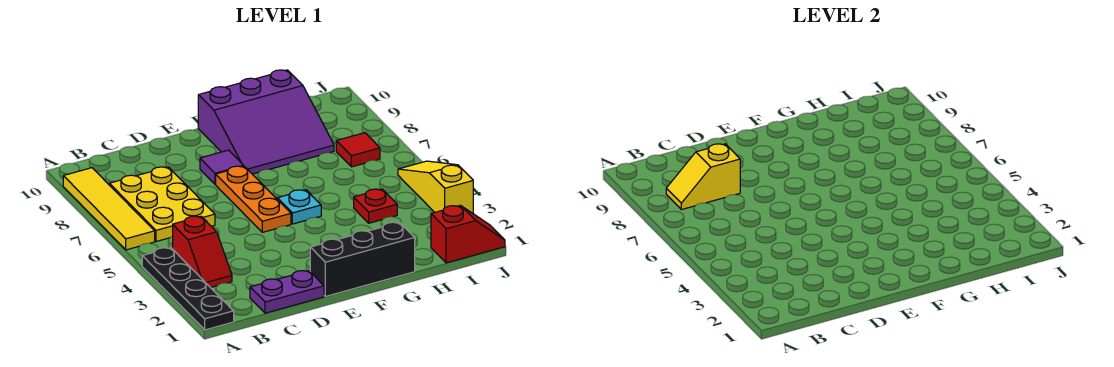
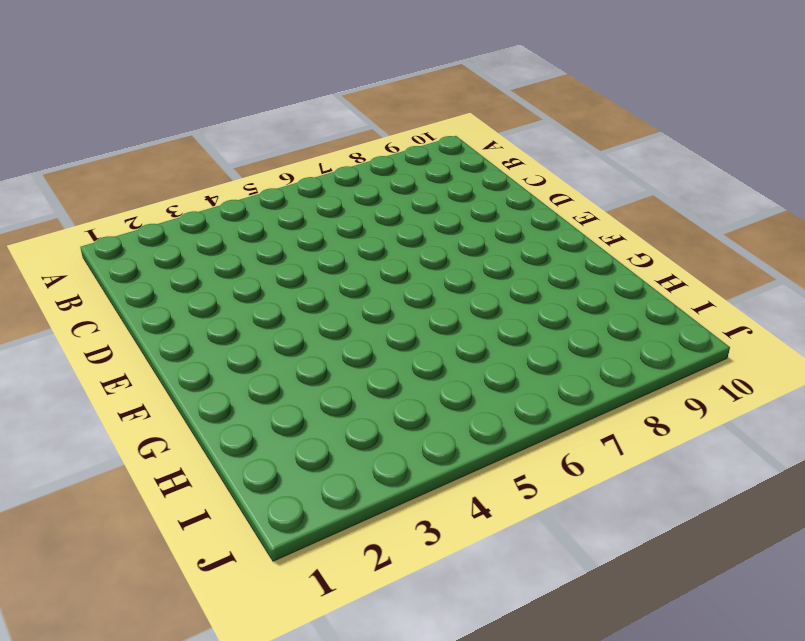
none -> black plate A1:A4 level 1
none -> yellow tile A6:A9 level 1
none -> red slope B3:B4 level 1 top 4

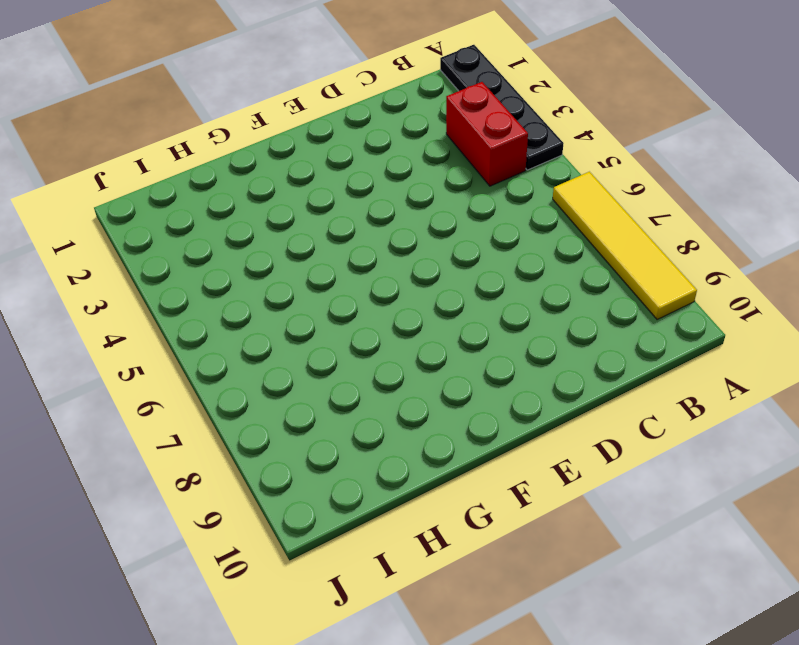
red brick B3:B4 level 1 -> red slope B3:B4 level 1 top 4
none -> yellow plate B6:C8 level 1
none -> purple plate C1:D1 level 1
none -> black brick E1:G1 level 1

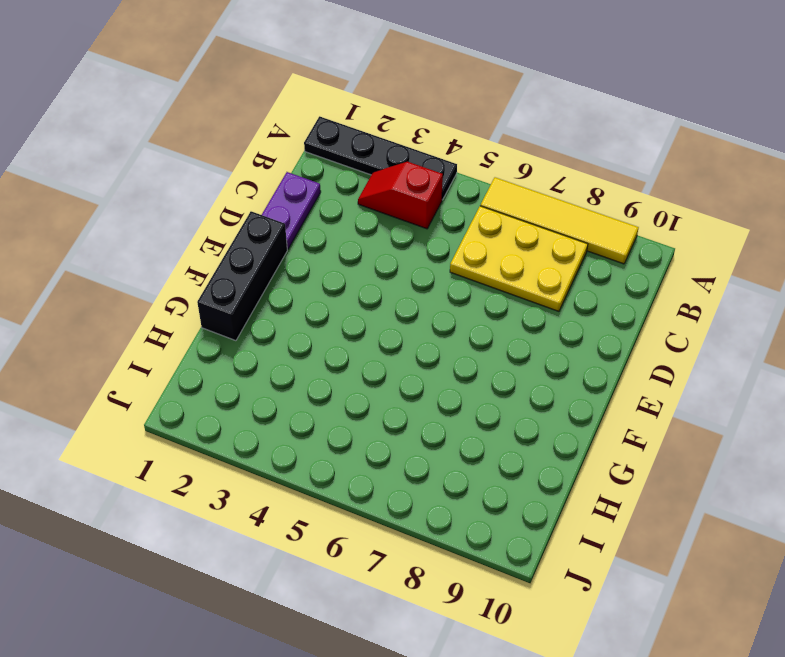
none -> orange plate E5:E7 level 1
none -> purple tile E8 level 1
none -> cyan plate F5 level 1

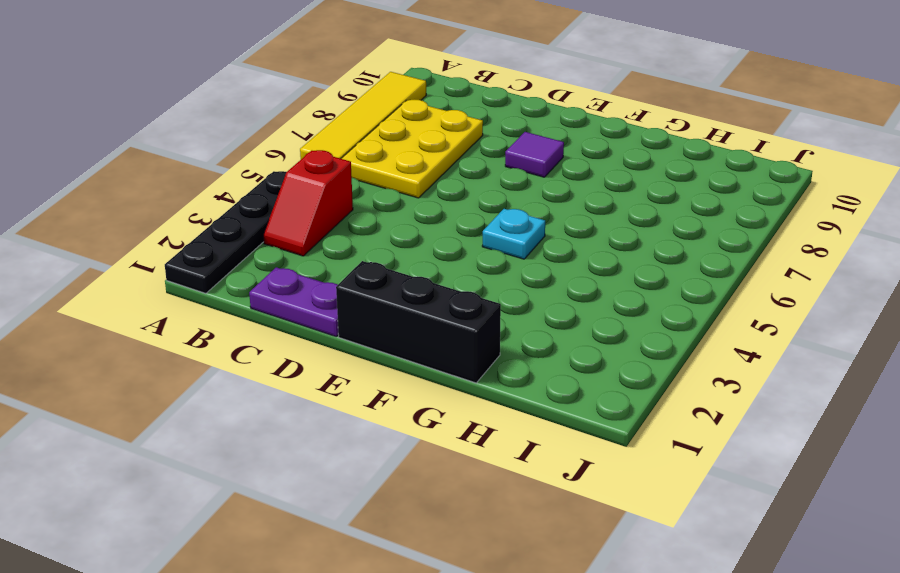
none -> orange plate E5:E7 level 1
none -> purple slope F8:H10 level 1 top 10
none -> red plate H4 level 1

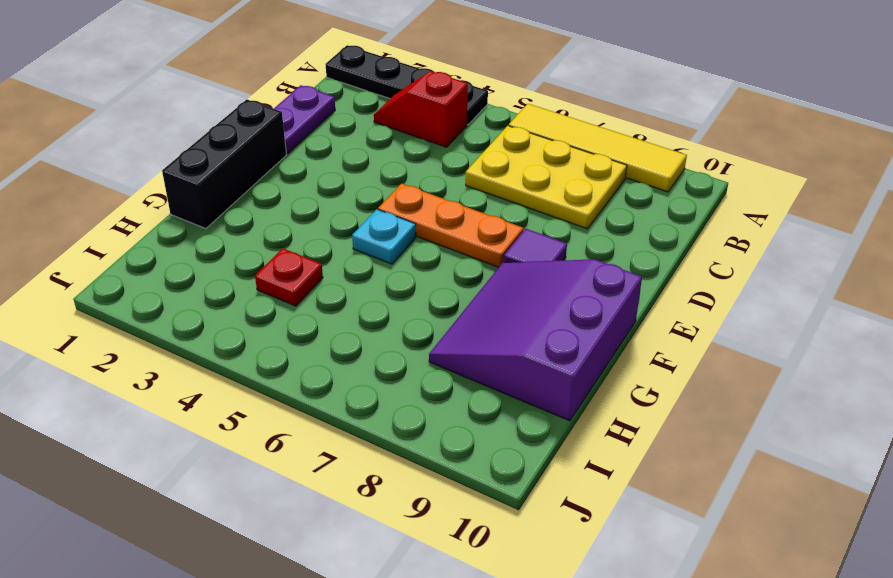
none -> red slope I1:J1 level 1 top I
none -> red tile I7 level 1
none -> yellow slope J3:J5 level 1 top 3

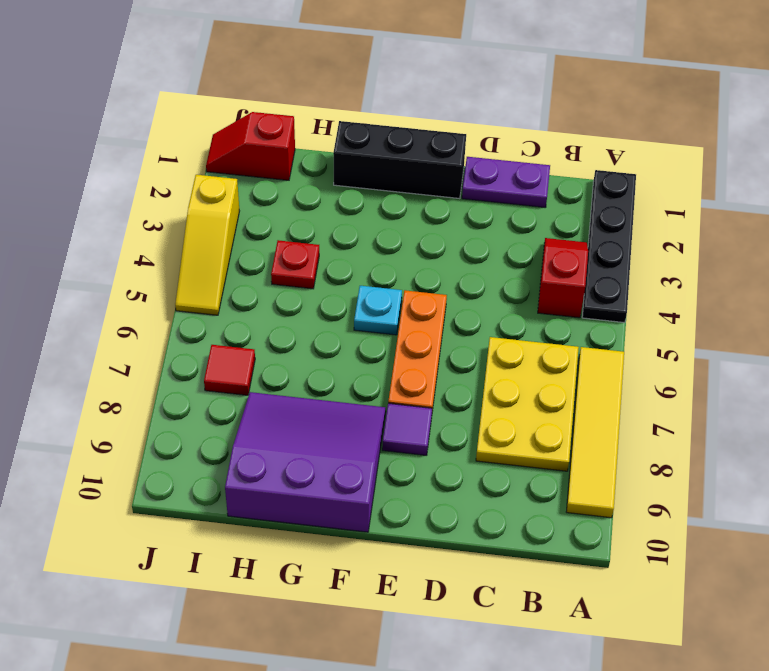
none -> yellow slope B8:C8 level 2 top C

